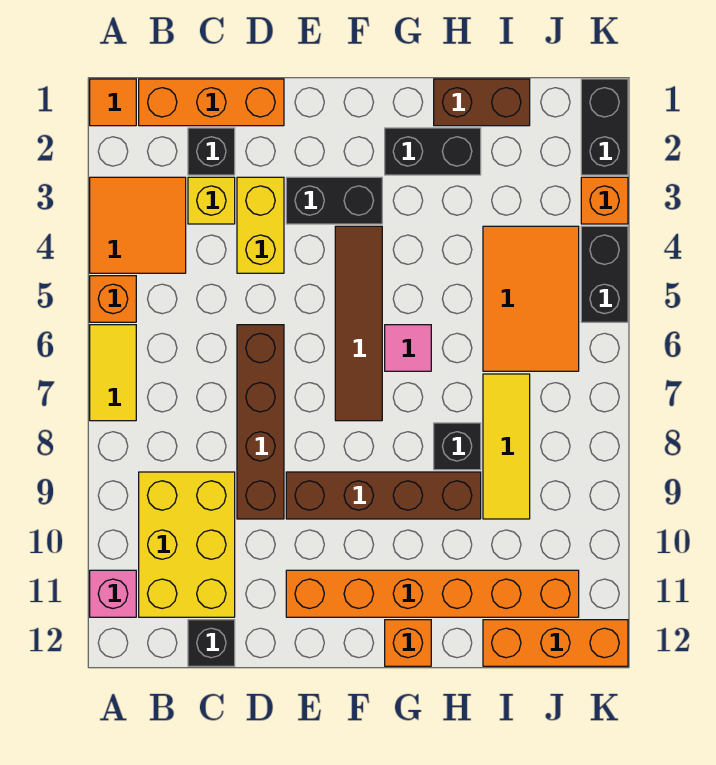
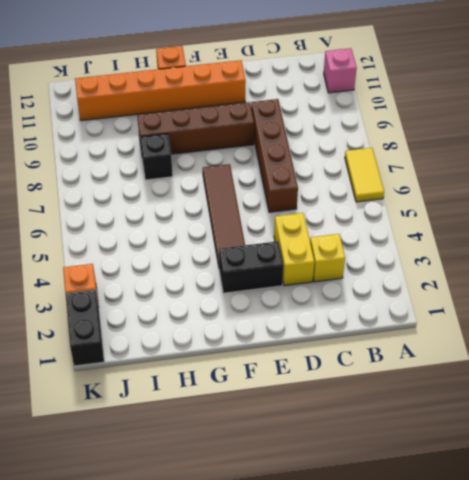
none -> orange tile A1 level 1
none -> orange tile A3:B4 level 1
none -> orange brick A5 level 1

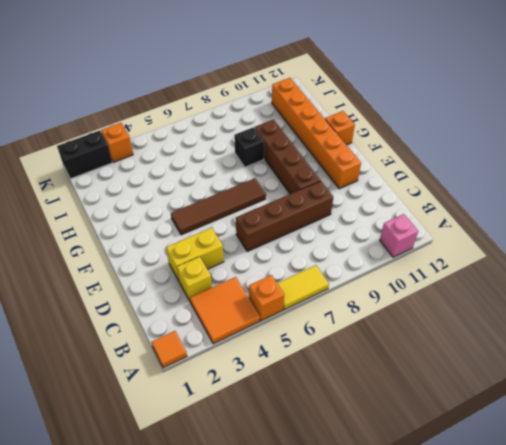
none -> orange brick B1:D1 level 1
none -> yellow brick B9:C11 level 1
none -> black brick C2 level 1

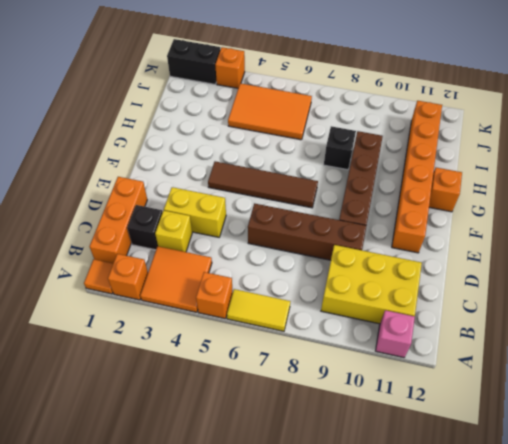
orange brick A2 level 1 -> none
none -> black brick C12 level 1
none -> black brick E3:F3 level 1
none -> black brick G2:H2 level 1

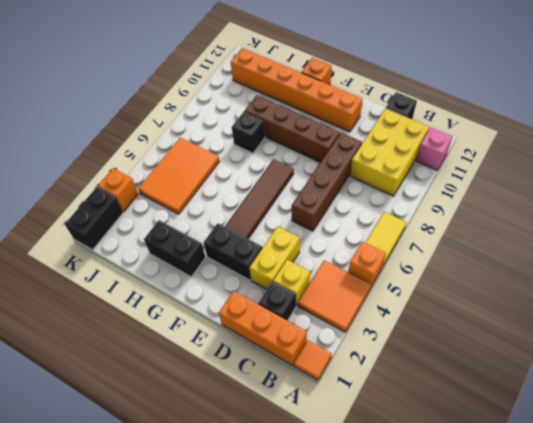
none -> pink tile G6 level 1
none -> brown brick H1:I1 level 1
none -> yellow tile I7:I9 level 1

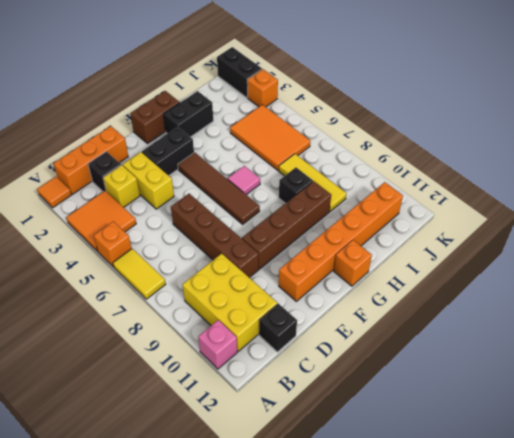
brown brick F1:G1 level 1 -> brown brick H1:I1 level 1
none -> orange brick I12:K12 level 1
none -> black brick K4:K5 level 1

